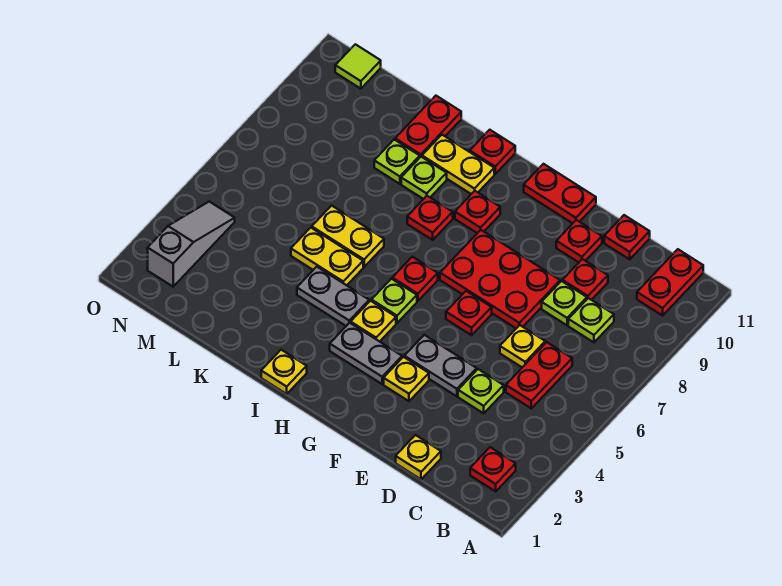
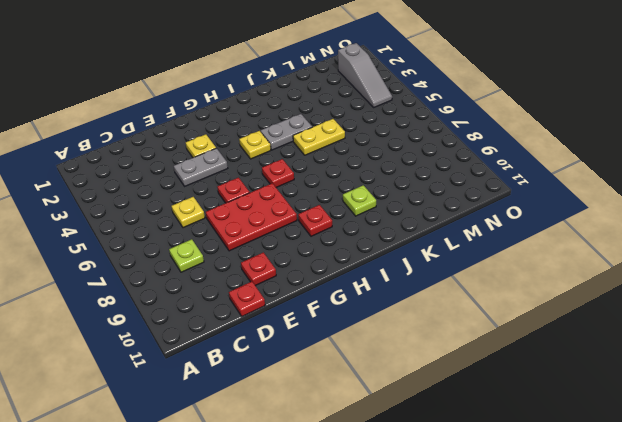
none -> red plate B2 level 1
none -> red plate B10:B11 level 1
none -> red plate C5:C6 level 1
none -> yellow plate D1 level 1

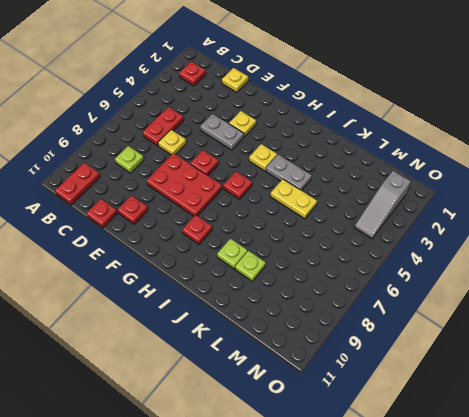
none -> lime plate D4 level 1
none -> lime plate D8 level 1
none -> red plate D9 level 1
none -> red plate F11:G11 level 1

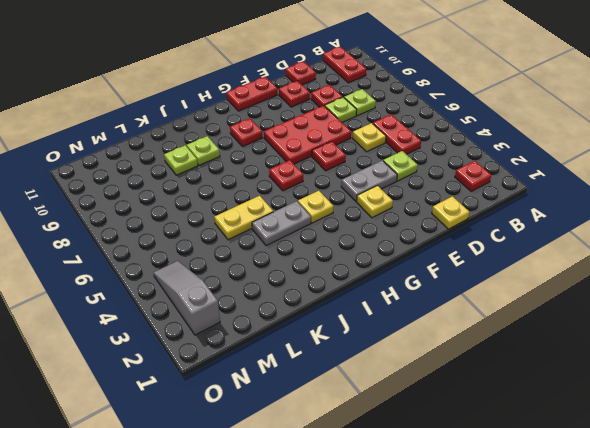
none -> grey plate G3:H3 level 1
none -> lime plate H5 level 1
none -> yellow plate I1 level 1
none -> red plate I8 level 1

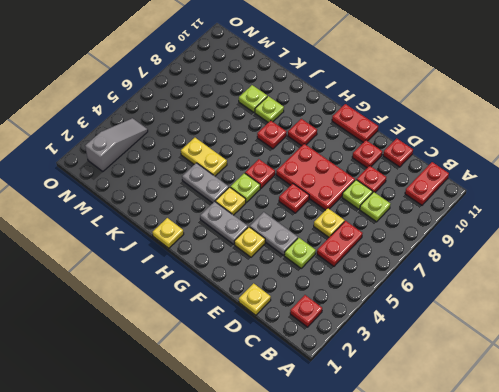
none -> yellow plate I10:J10 level 1
none -> red plate I11 level 1
none -> yellow plate J6:K6 level 1
none -> red plate K10:K11 level 1

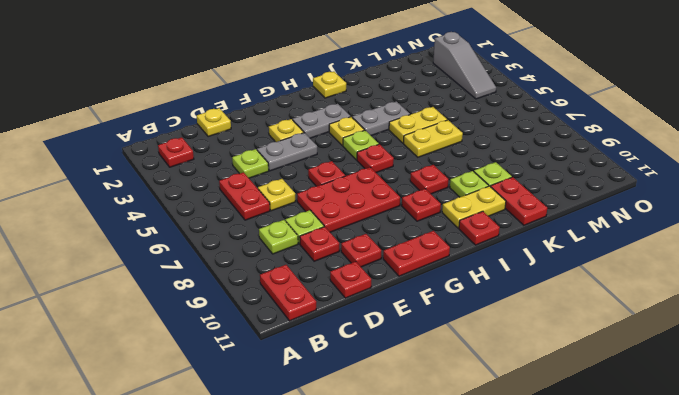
none -> lime tile N11 level 1

